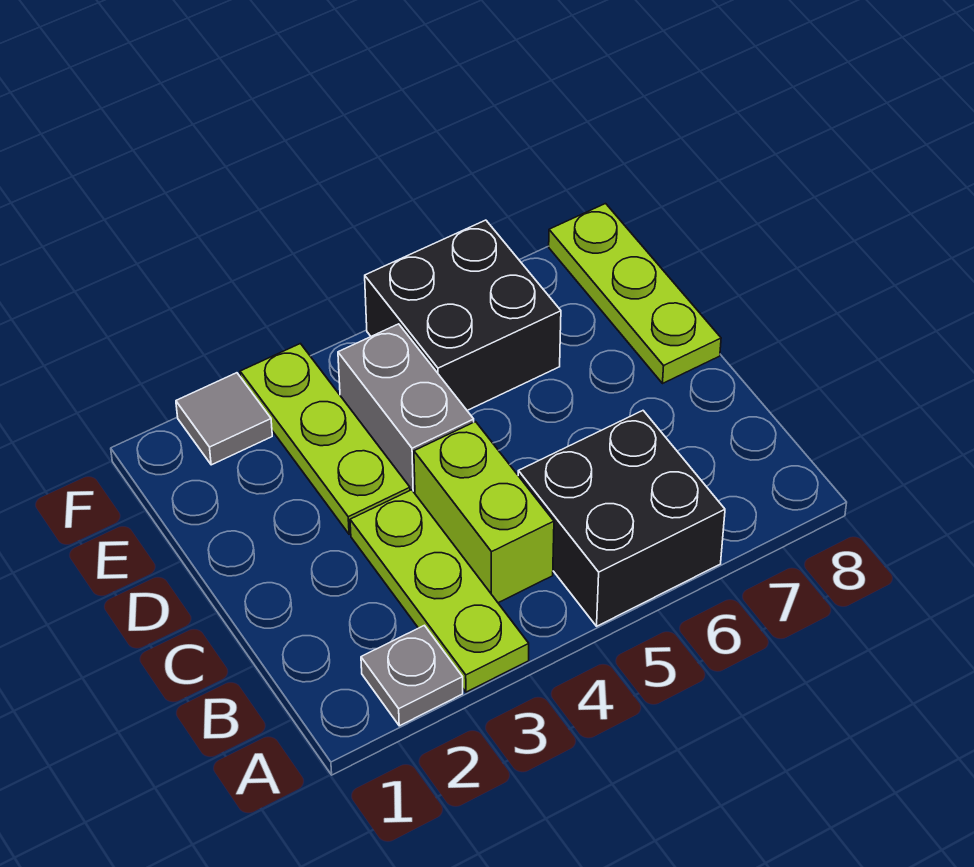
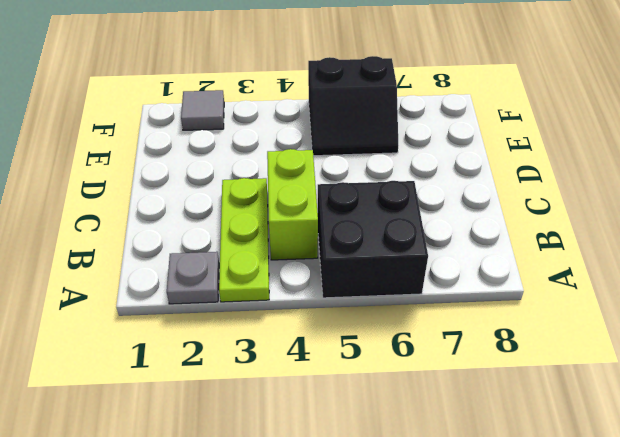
black slope E5:F6 level 1 top F -> black brick E5:F6 level 1
none -> lime plate D3:F3 level 1
none -> grey brick D4:E4 level 1

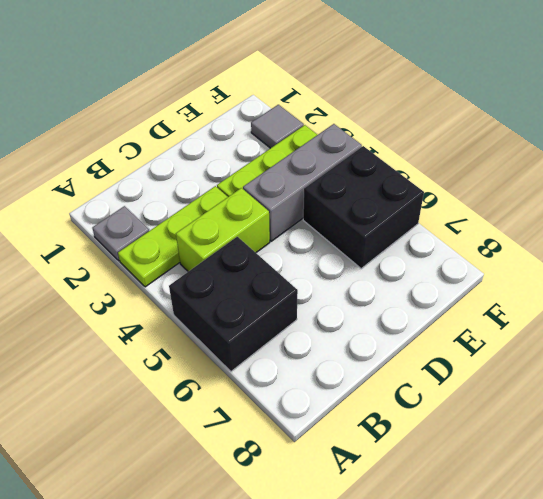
grey brick D4:F4 level 1 -> grey brick D4:E4 level 1
none -> lime plate D8:F8 level 1

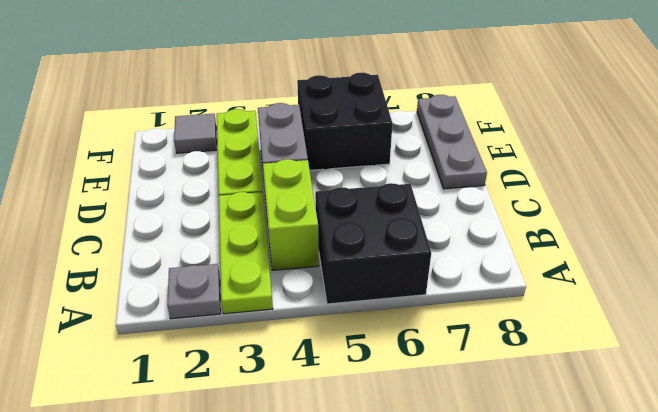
grey plate D8:F8 level 1 -> lime plate D8:F8 level 1

